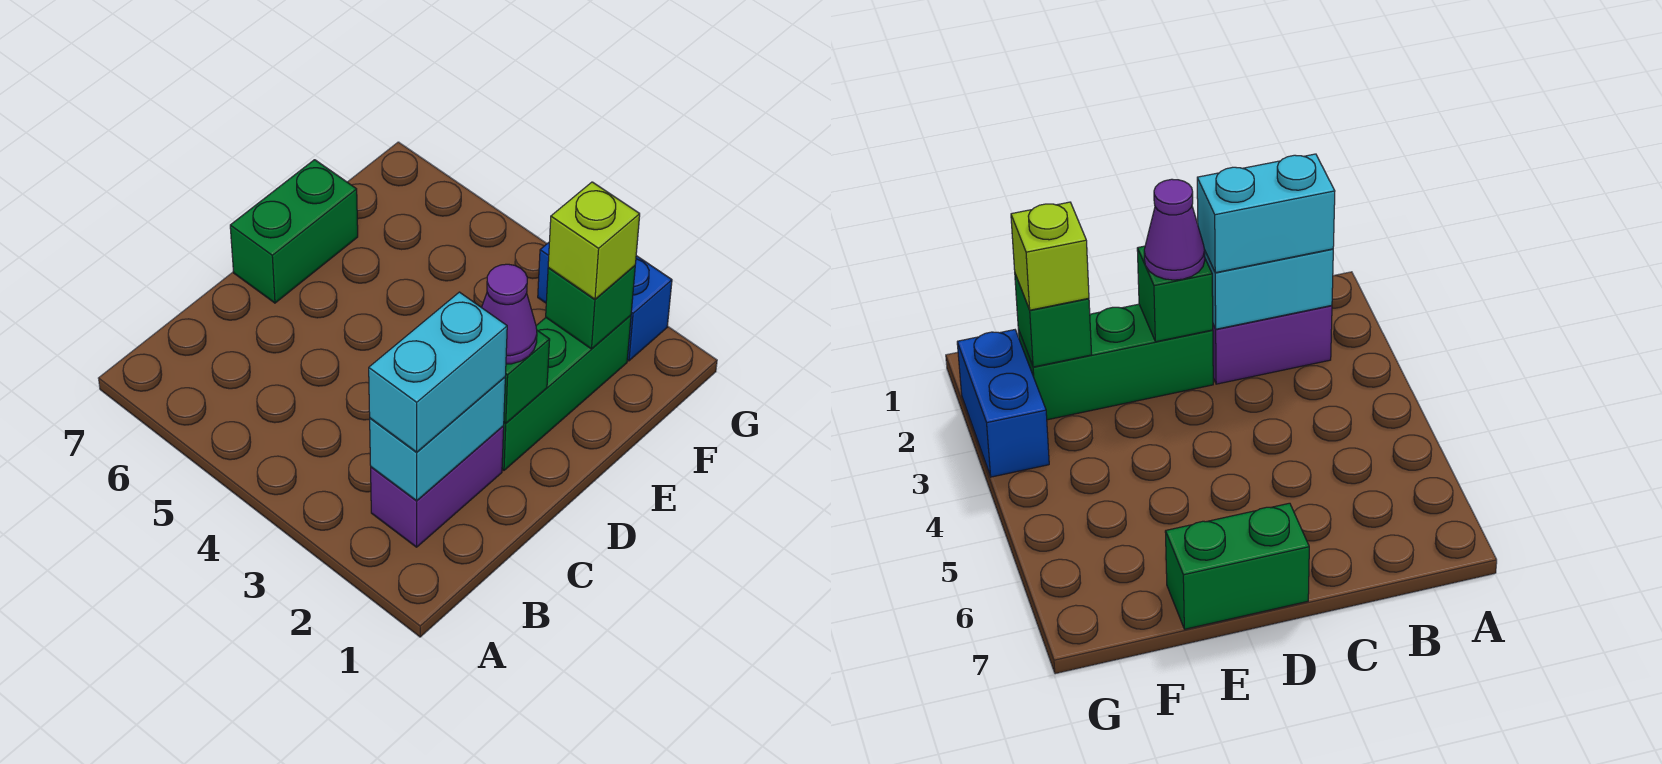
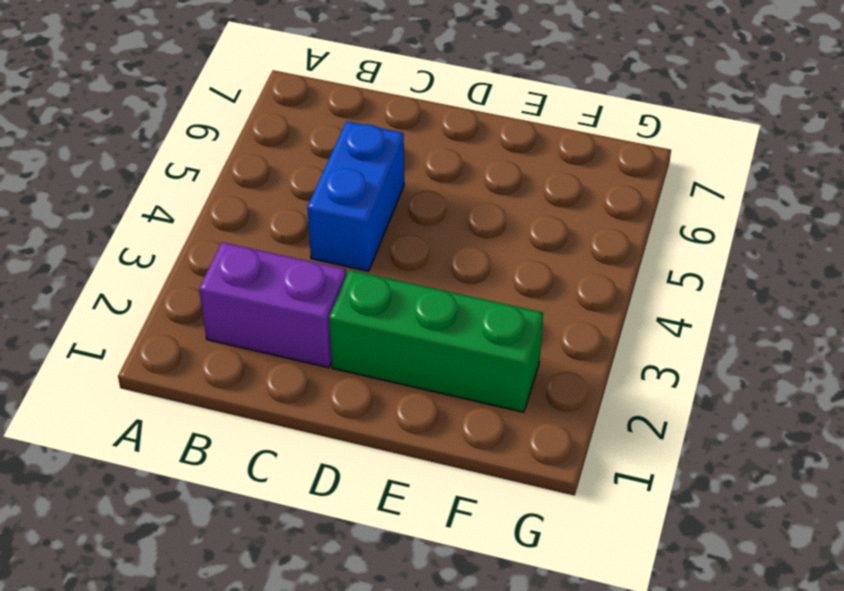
blue brick C4:C5 level 1 -> blue brick G2:G3 level 1
none -> green brick D7:E7 level 1
none -> cyan brick B2:C2 level 2

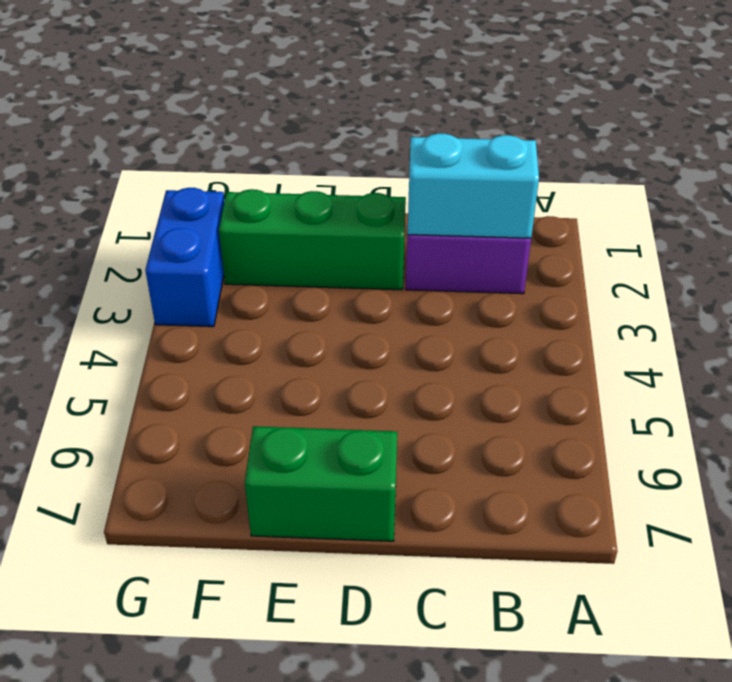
none -> green brick D2 level 2
none -> green brick F2 level 2

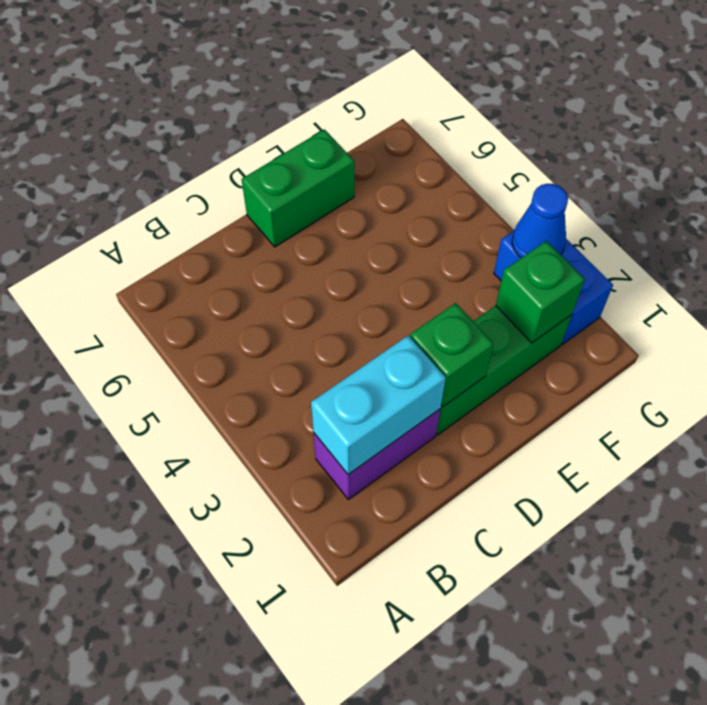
blue cone G3 level 2 -> none
none -> cyan brick B2:C2 level 3
none -> purple cone D2 level 3

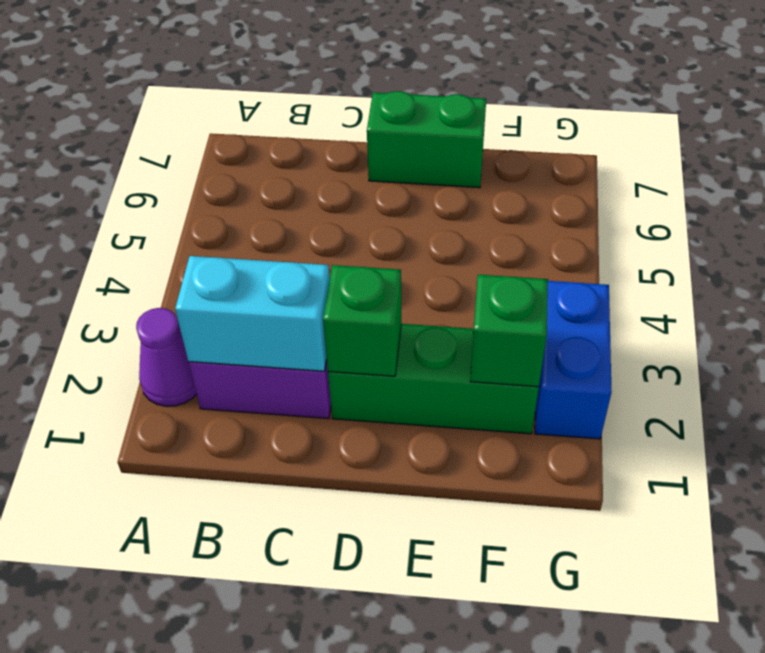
purple cone A2 level 1 -> purple cone D2 level 3
none -> cyan brick B2:C2 level 3
none -> lime brick F2 level 3

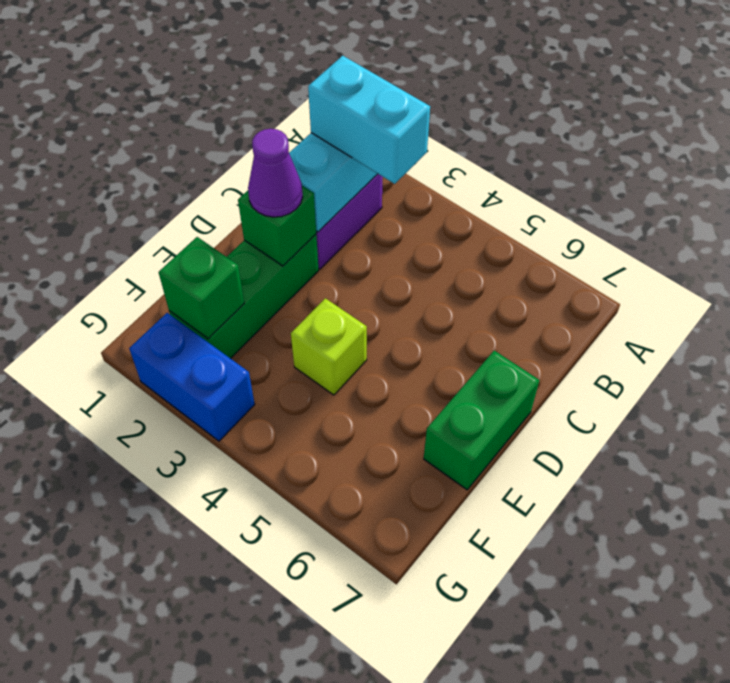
cyan brick B2:B3 level 3 -> cyan brick B2:C2 level 3
lime brick E4 level 1 -> lime brick F2 level 3

